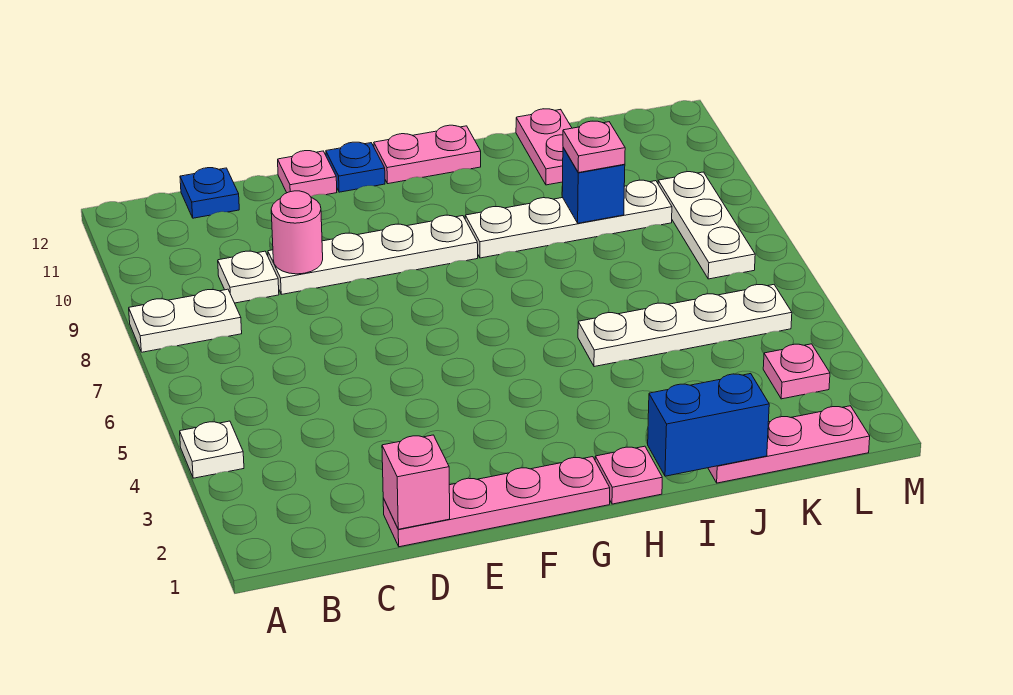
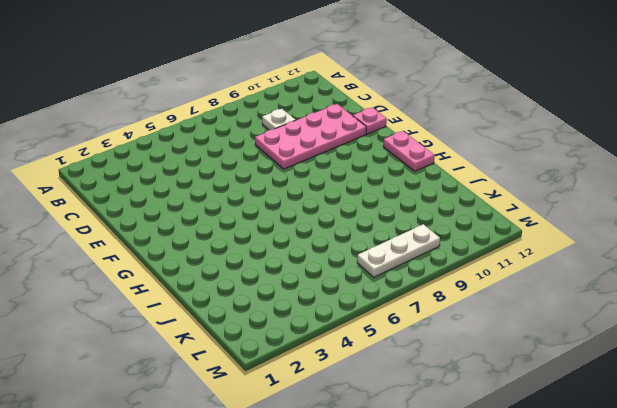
pink plate D8:E11 level 1 -> white plate D9:G9 level 1
none -> white plate A4 level 1
none -> white plate A8:B8 level 1
none -> blue plate C12 level 1

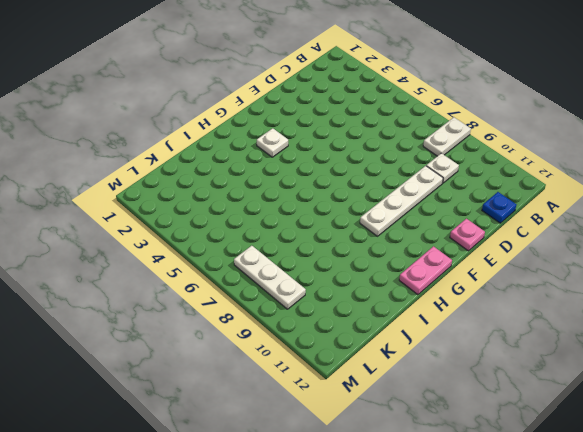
white plate G3 level 1 -> white plate A4 level 1
none -> pink plate D1:G1 level 1
none -> blue plate F12 level 1
none -> pink plate H1 level 1

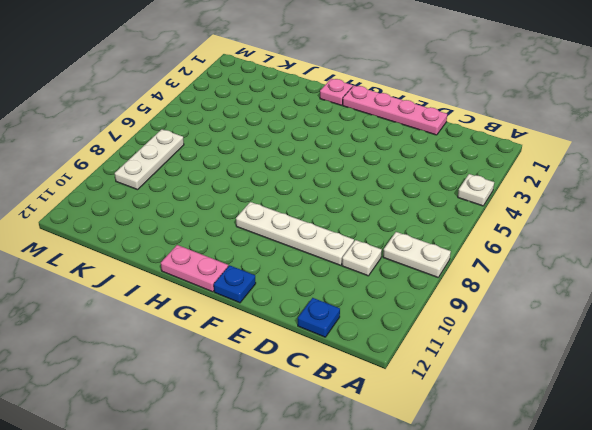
none -> pink plate E12 level 1
none -> white plate H9:K9 level 1
none -> white plate I5:L5 level 1

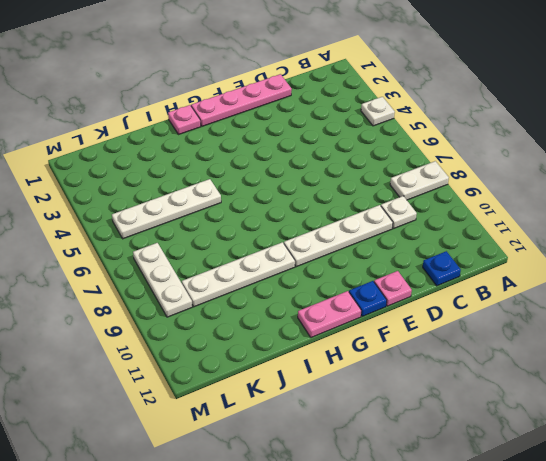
none -> pink plate J1:L1 level 1
none -> pink plate J11:J12 level 1
none -> pink plate L3 level 1

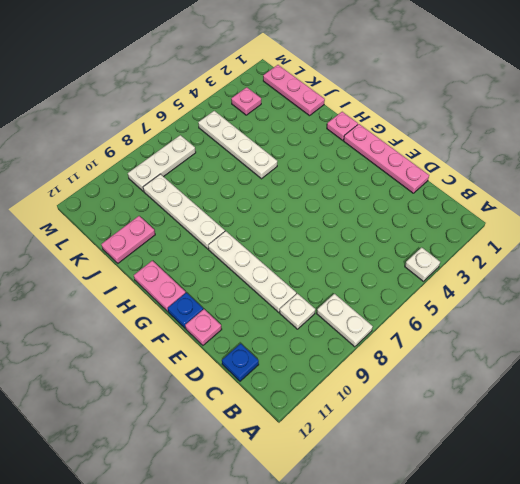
none -> pink brick D1 level 2
none -> pink round brick D9 level 2
none -> blue brick I1:J1 level 2

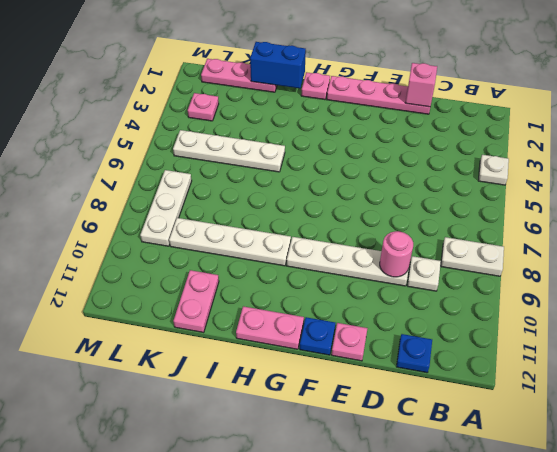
none -> blue brick J9 level 2
none -> pink plate J9 level 3

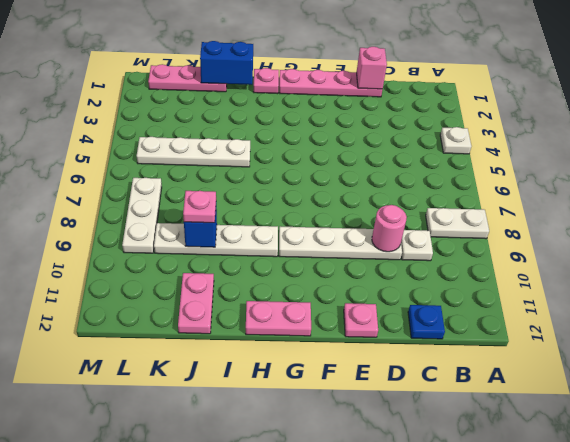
none -> blue plate F12 level 1
none -> pink plate L3 level 1

